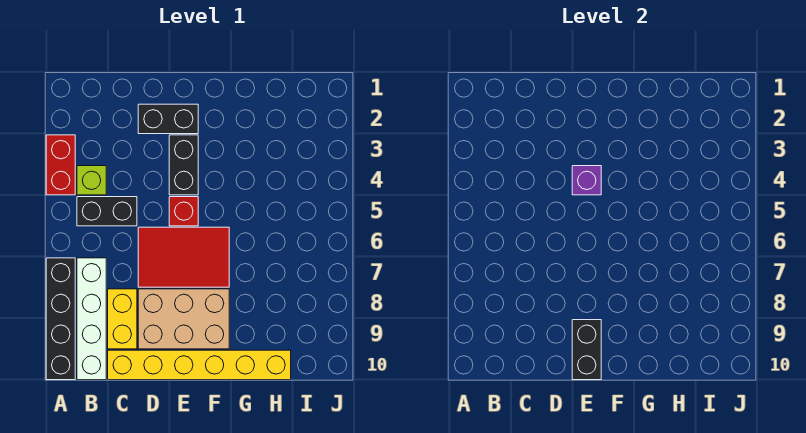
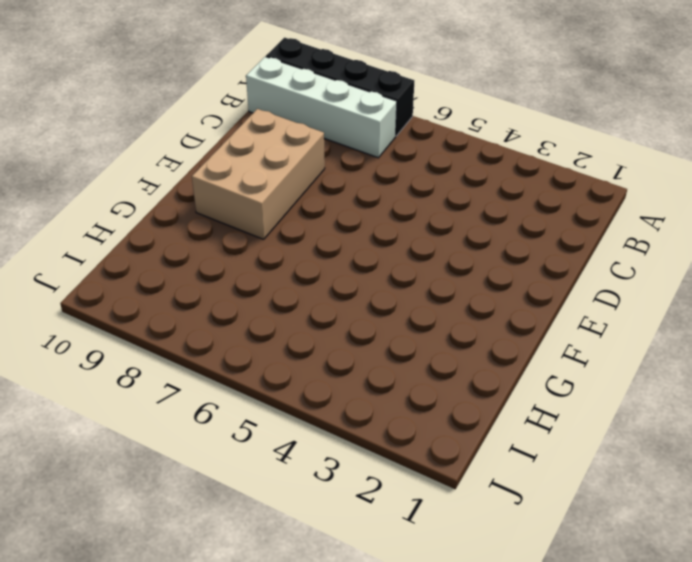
none -> red brick A3:A4 level 1
none -> lime brick B4 level 1
none -> black brick B5:C5 level 1

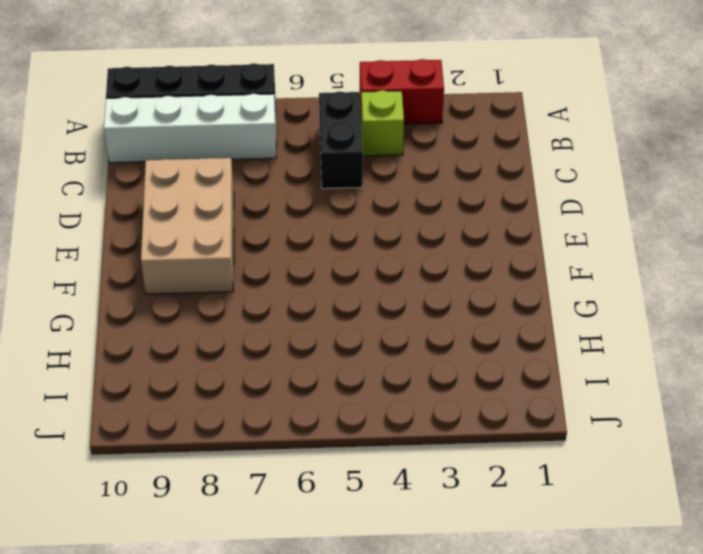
none -> yellow brick C8:C9 level 1
none -> yellow brick C10:H10 level 1
none -> black brick D2:E2 level 1

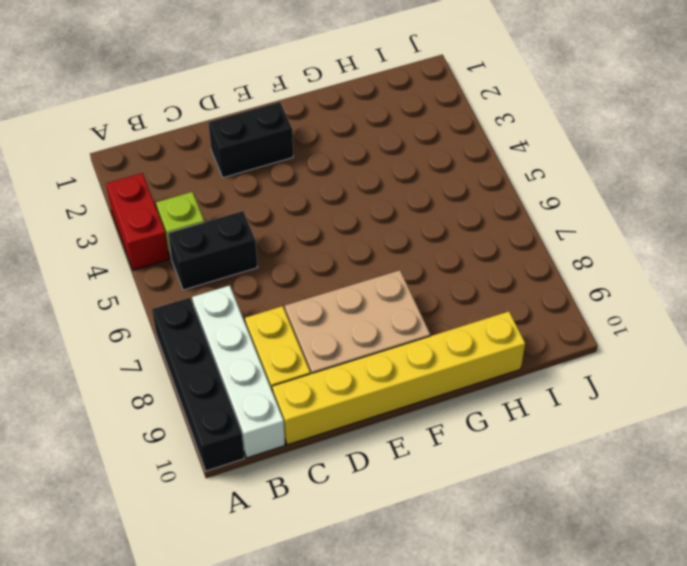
none -> red tile D6:F7 level 1
none -> black brick E3:E4 level 1
none -> red brick E5 level 1

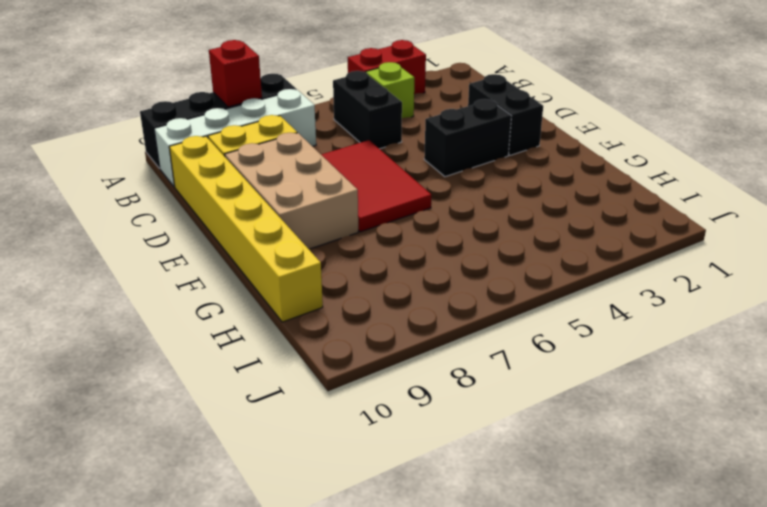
red brick A8 level 2 -> red brick E5 level 1
none -> purple brick E4 level 2
none -> black brick E9:E10 level 2

